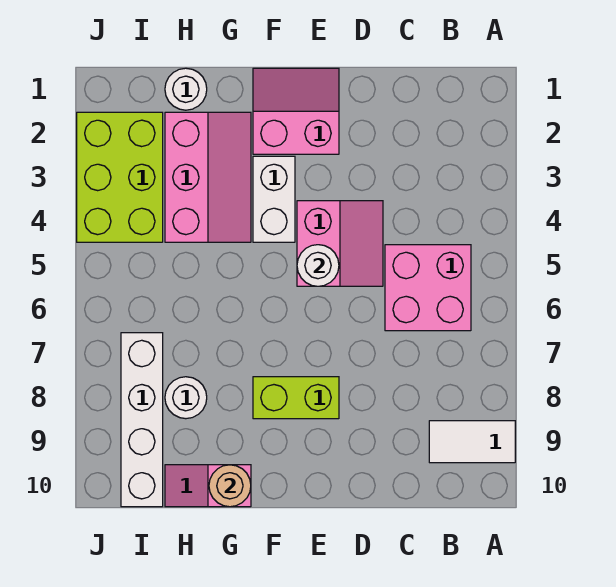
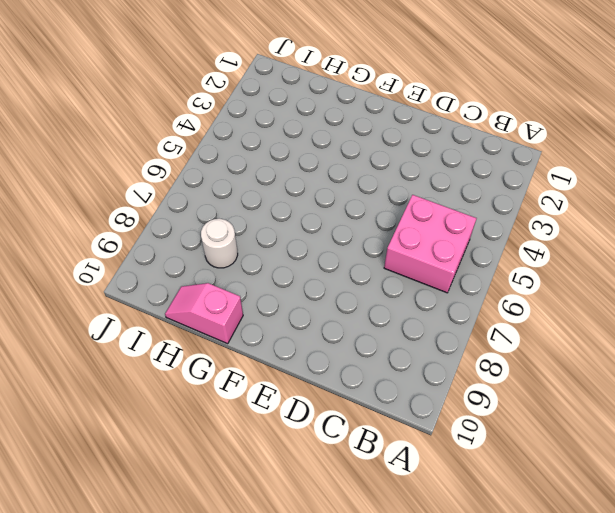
none -> white tile A9:B9 level 1
none -> pink slope D4:E5 level 1 top E
none -> pink slope E1:F2 level 1 top 2

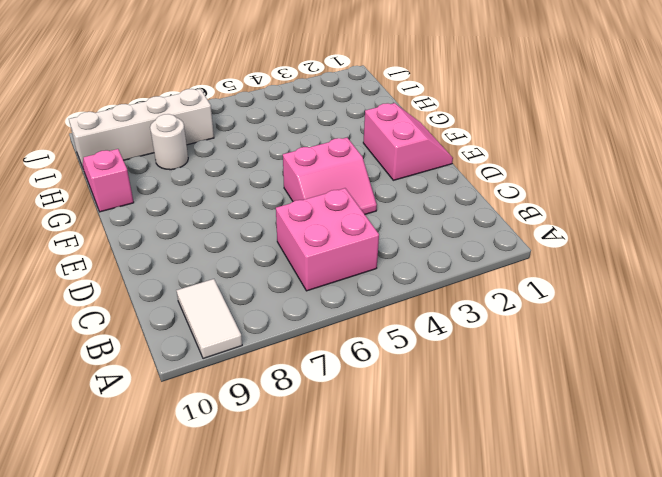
none -> lime brick E8:F8 level 1
none -> white brick F3:F4 level 1
none -> pink slope G2:H4 level 1 top H

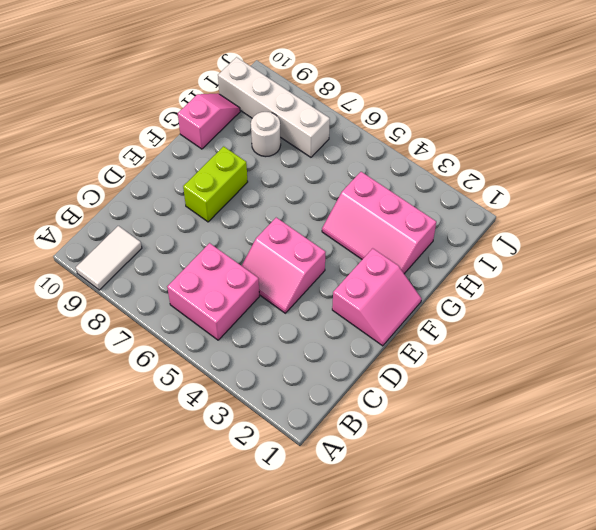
none -> white brick F3:F4 level 1
none -> white round brick H1 level 1
none -> lime brick I2:J4 level 1

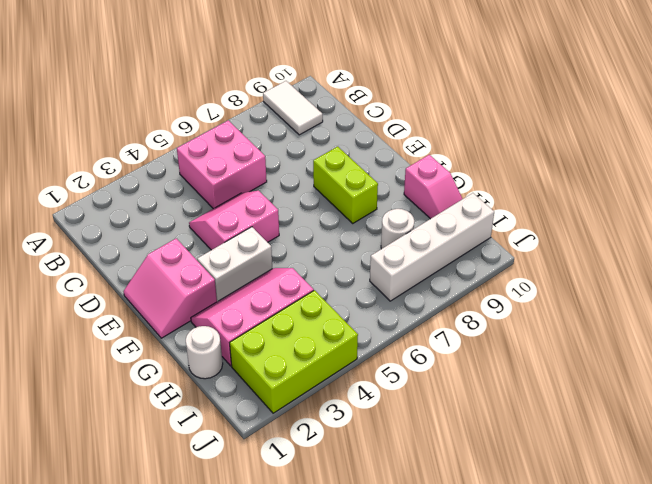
none -> white round brick E5 level 2
none -> tan round brick G10 level 2

